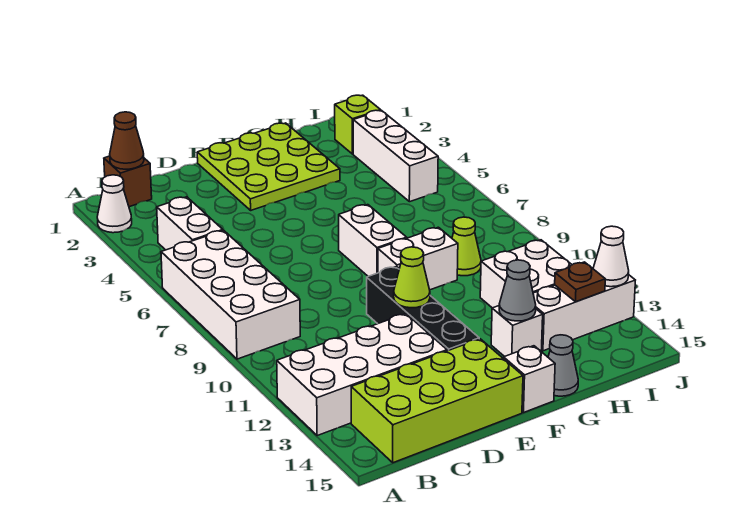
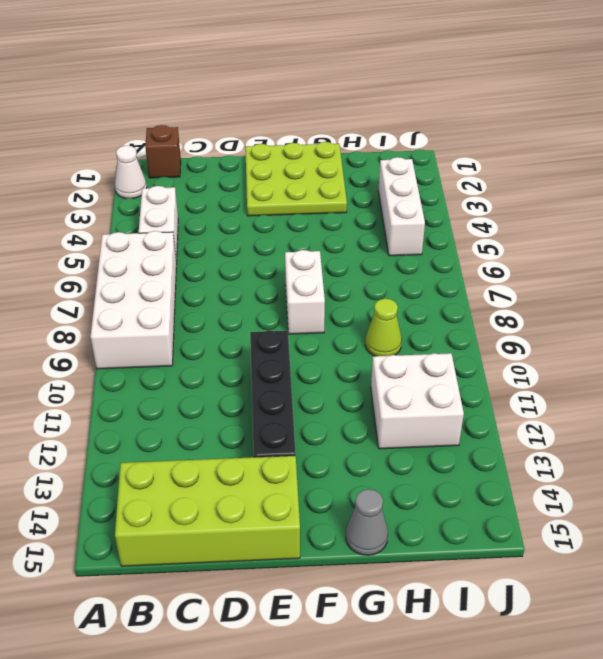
none -> white brick A12:D13 level 1
none -> white brick F9:G9 level 1
none -> white brick F15 level 1

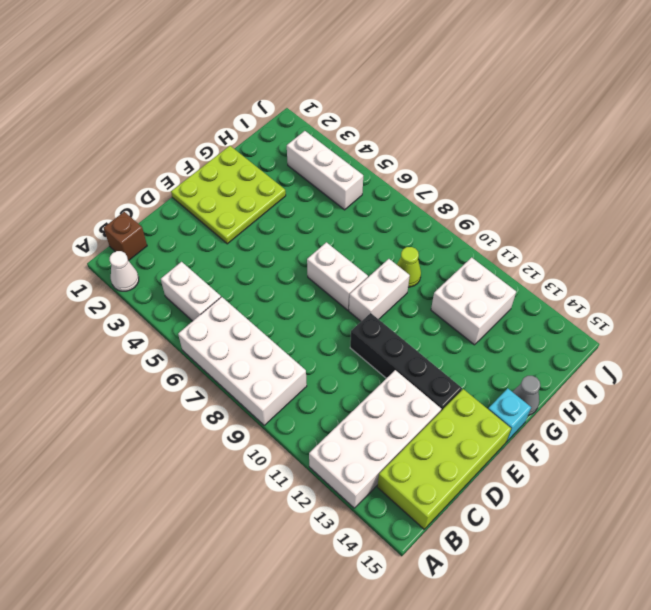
cyan brick F15 level 1 -> white brick F15 level 1
none -> white brick G13 level 1
none -> white brick H13:J13 level 1
none -> lime brick I2 level 1

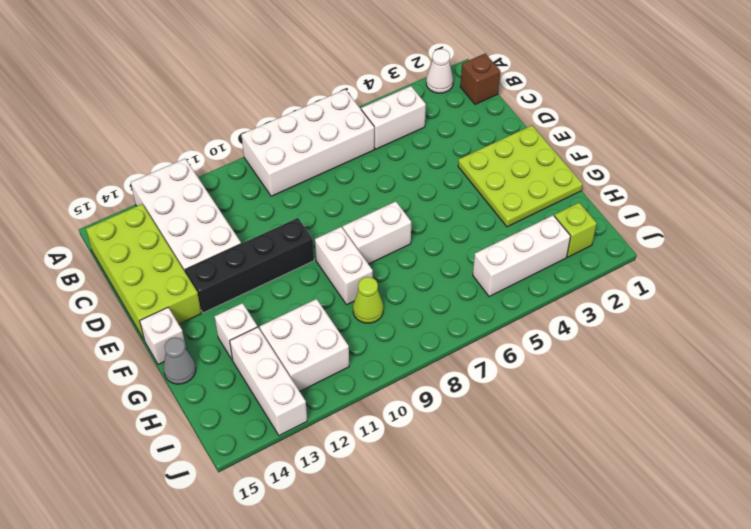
none -> brown cone B1 level 2
none -> lime cone E11 level 2
none -> grey cone G13 level 2

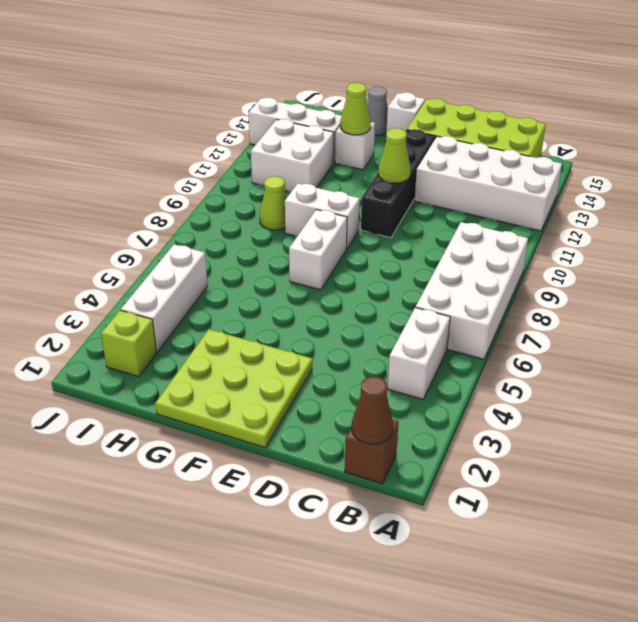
lime cone G13 level 2 -> grey cone G13 level 2
none -> white cone A2 level 1
none -> brown plate I13 level 2
none -> white cone J13 level 2

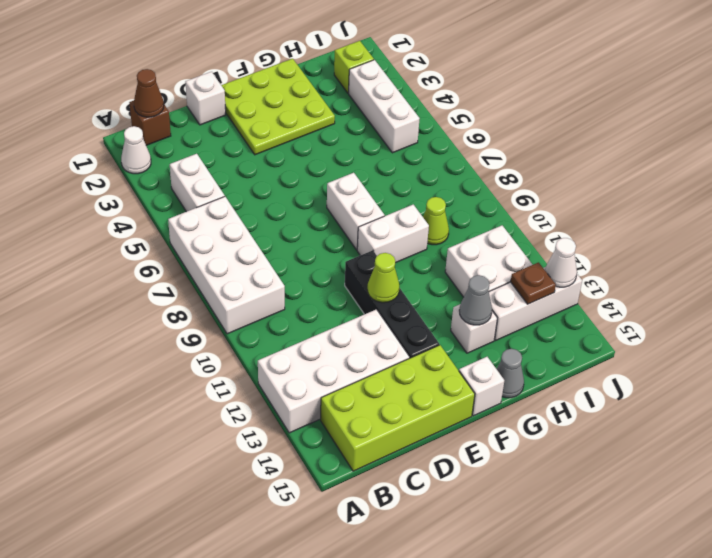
white brick D1 level 1 -> none

